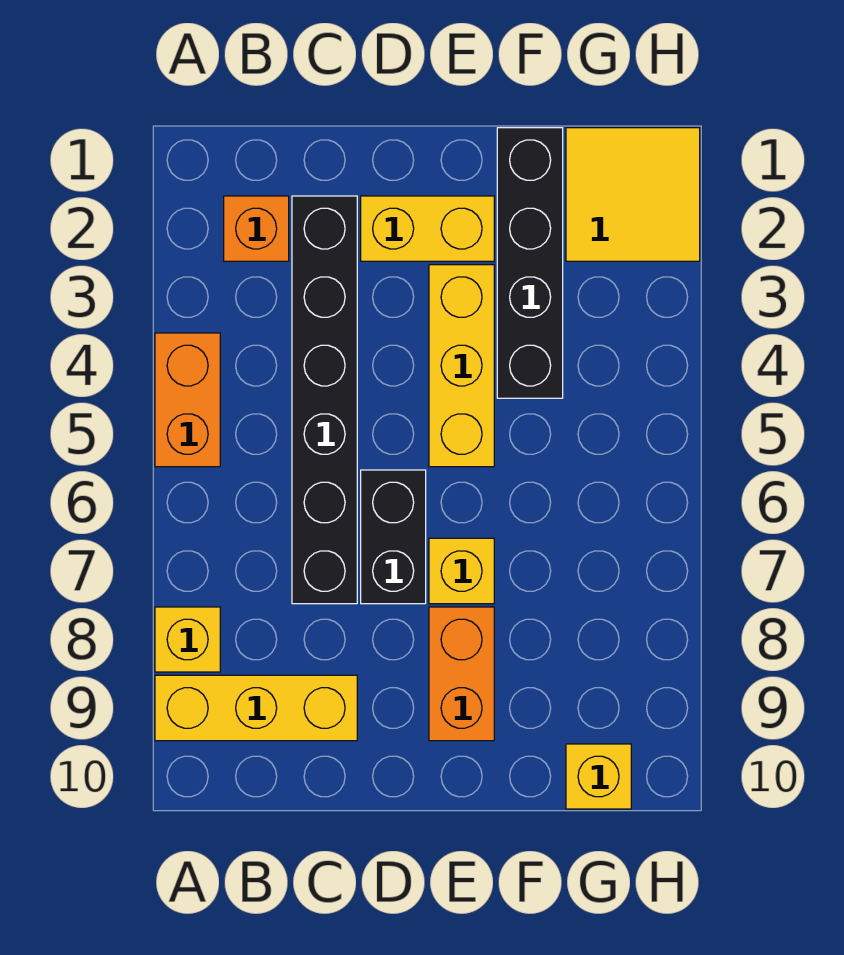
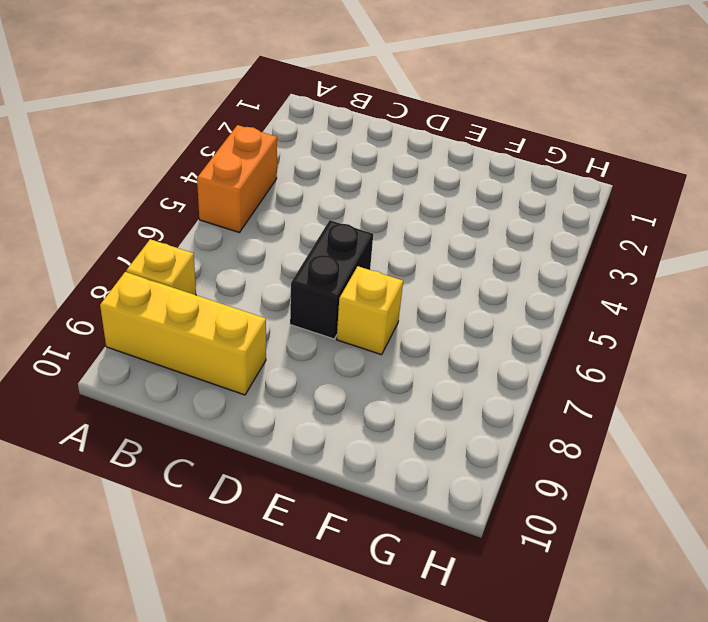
none -> orange brick B2 level 1
none -> black brick C2:C7 level 1
none -> yellow brick D2:E2 level 1

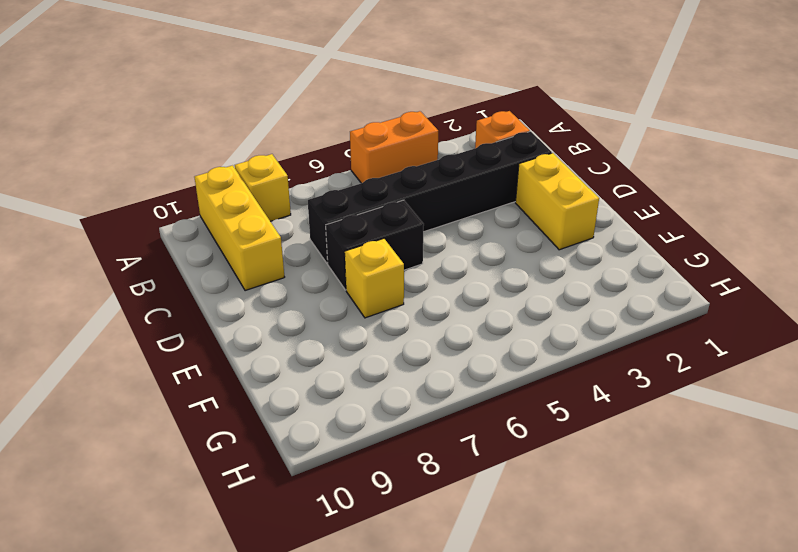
none -> yellow brick E3:E5 level 1
none -> orange brick E8:E9 level 1
none -> black brick F1:F4 level 1

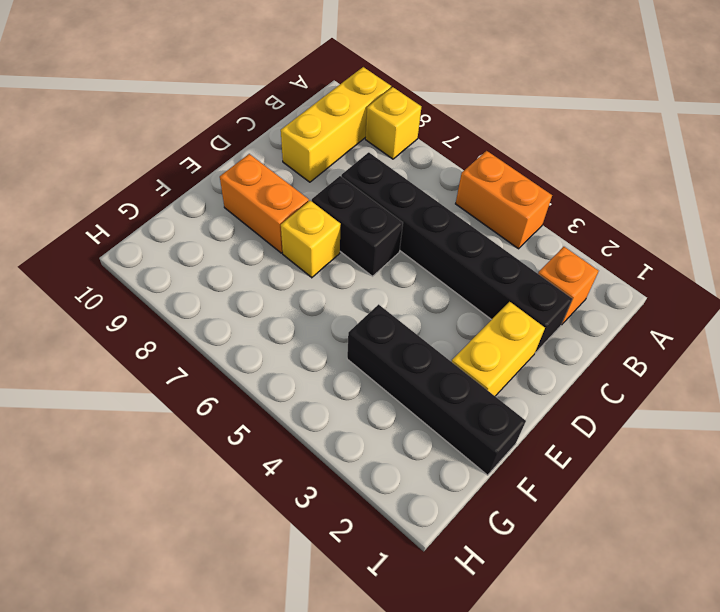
none -> yellow brick E3:E5 level 1
none -> yellow tile G1:H2 level 1
none -> yellow brick G10 level 1

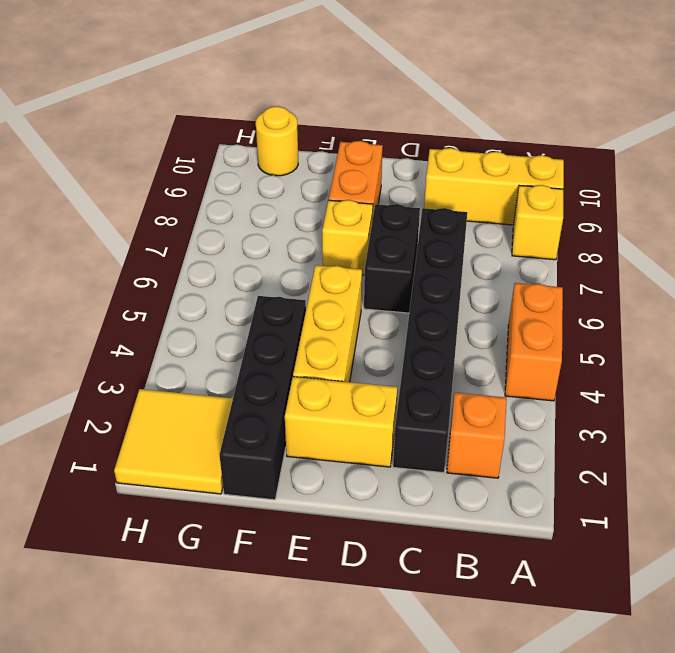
yellow round brick G10 level 1 -> yellow brick G10 level 1

